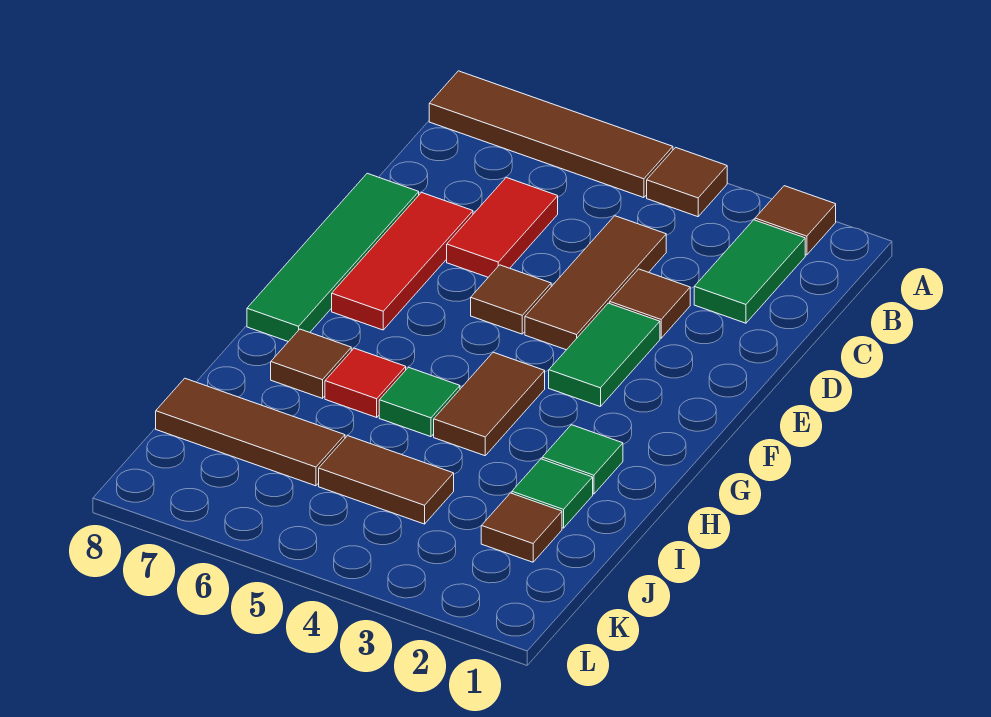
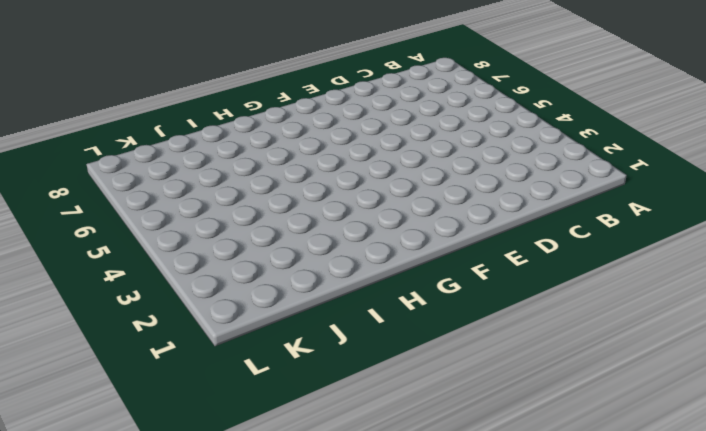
none -> brown tile A2 level 1
none -> brown tile A4 level 1
none -> brown tile A5:A8 level 1

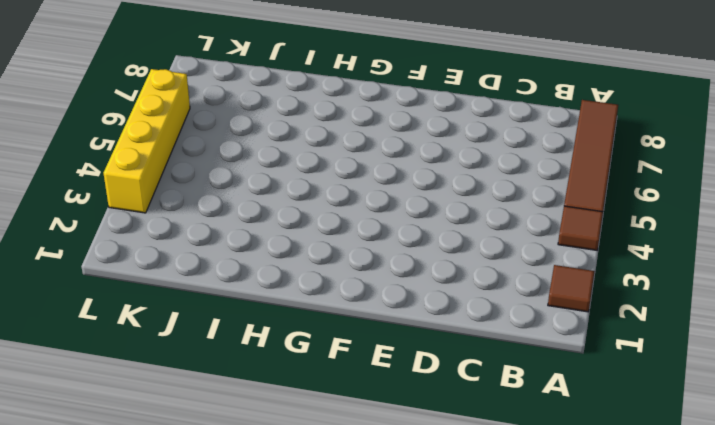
yellow brick L3:L6 level 1 -> none
none -> green tile B2:C2 level 1
none -> brown tile C4:E4 level 1
none -> red tile C6:D6 level 1

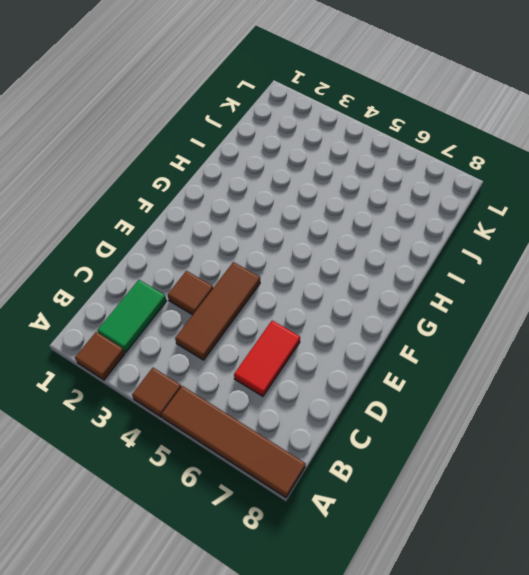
none -> red tile D7:F7 level 1
none -> green tile D8:G8 level 1
none -> green tile E3:F3 level 1

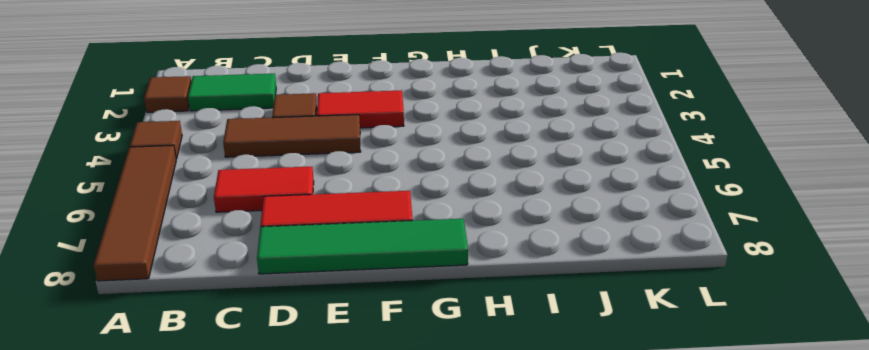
red tile E3:F3 level 1 -> green tile E3:F3 level 1
none -> brown tile E5 level 1
none -> brown tile G4:H4 level 1
none -> green tile H2 level 1

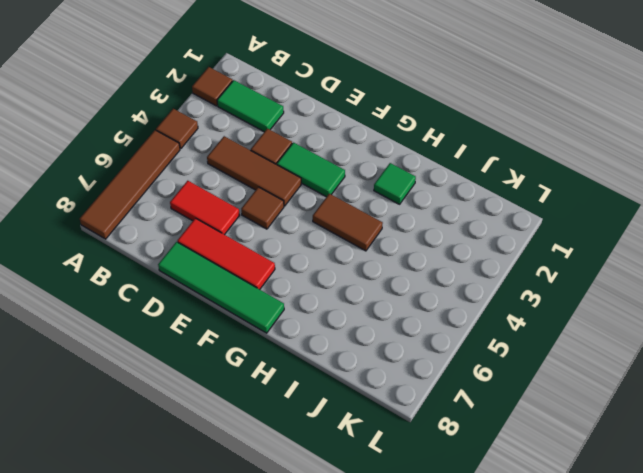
none -> green tile H5 level 1
none -> red tile H6 level 1
none -> brown tile H7 level 1

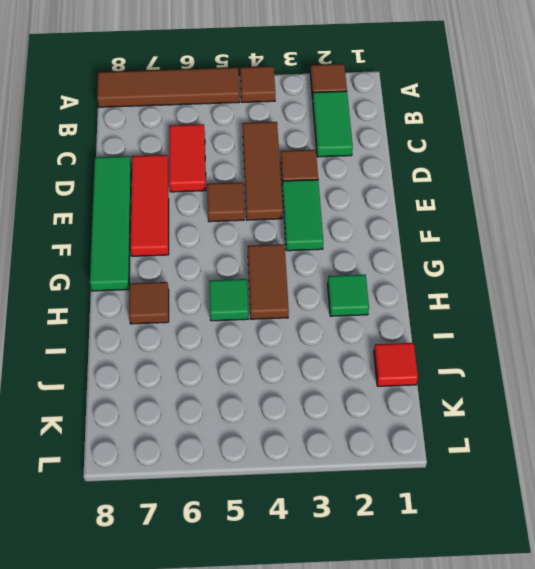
red tile J1 level 1 -> red tile H6 level 1
none -> green tile I2 level 1
none -> brown tile J2 level 1
none -> brown tile J4:J5 level 1

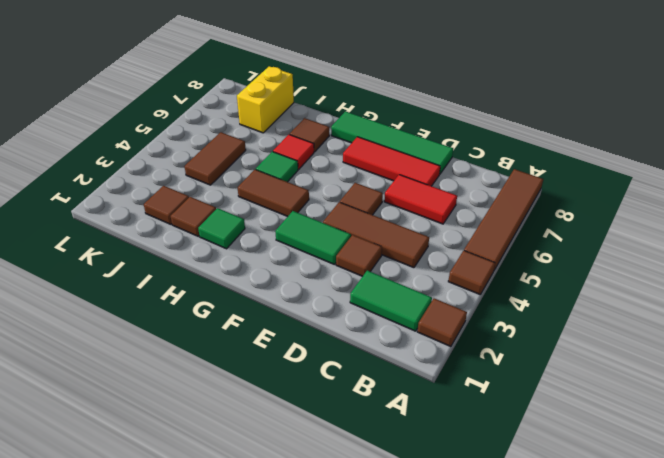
brown tile I2 level 1 -> green tile I2 level 1
yellow brick J7:J8 level 1 -> brown tile J6:J8 level 1

